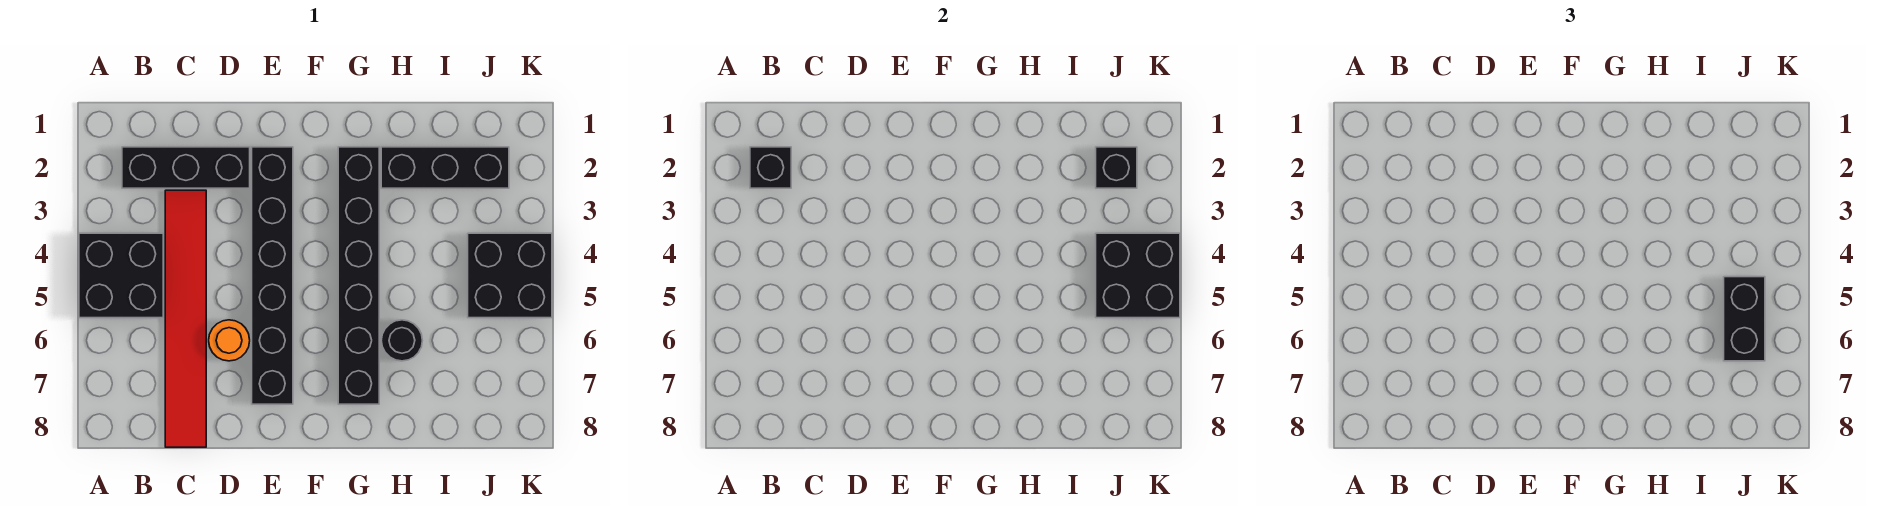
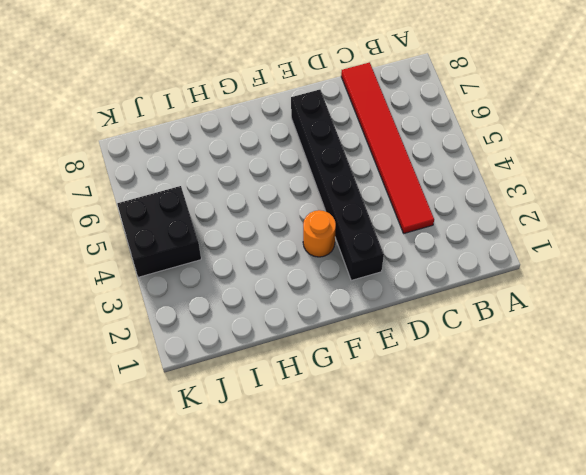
orange round brick F3 level 1 -> orange round brick D6 level 1
none -> black brick A4:B5 level 1
none -> black brick B2:D2 level 1
none -> black brick G2:G7 level 1

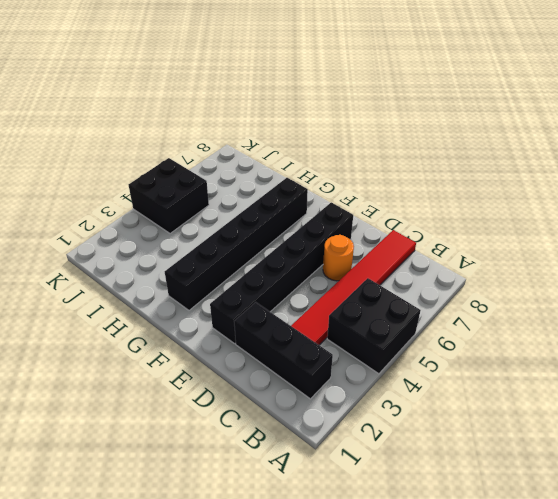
none -> black brick H2:J2 level 1
none -> black round brick H6 level 1
none -> black brick B2 level 2

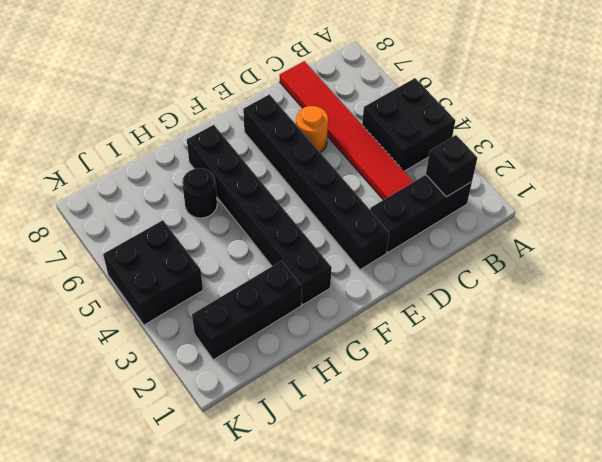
none -> black brick J2 level 2
none -> black brick J4:K5 level 2
none -> black brick J5:J6 level 3

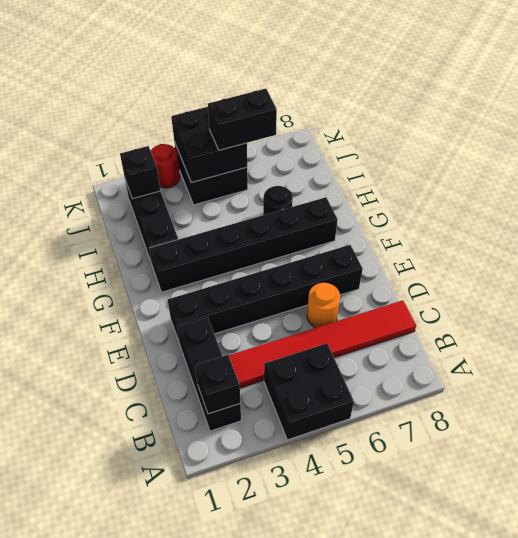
red round brick K3 level 1 -> none

